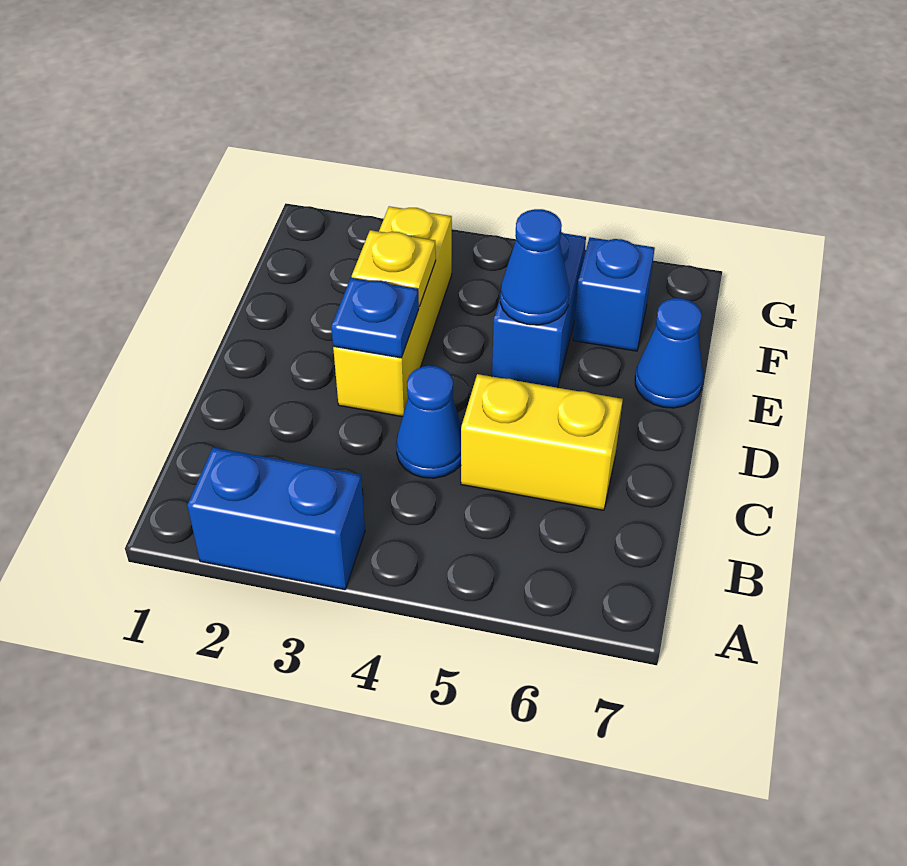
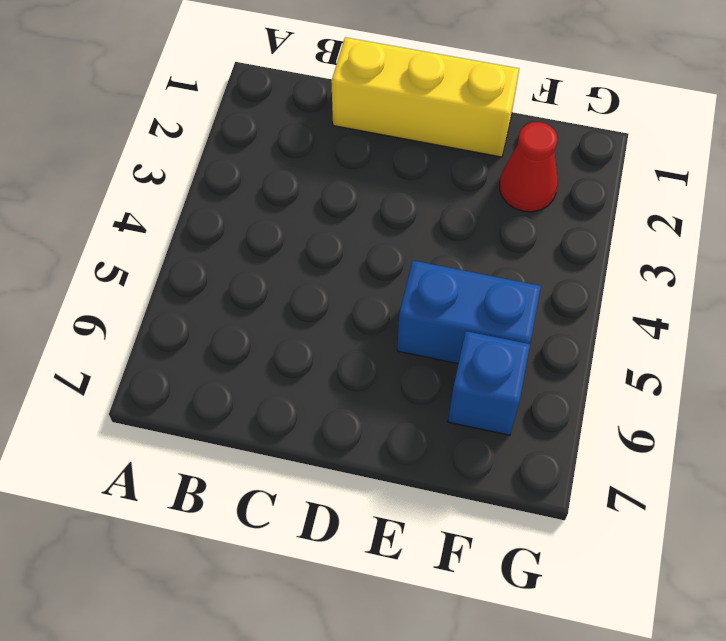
yellow brick C1:E1 level 1 -> yellow brick D3:F3 level 1
red cone F2 level 1 -> none
none -> blue brick A2:A3 level 1
none -> blue cone C4 level 1

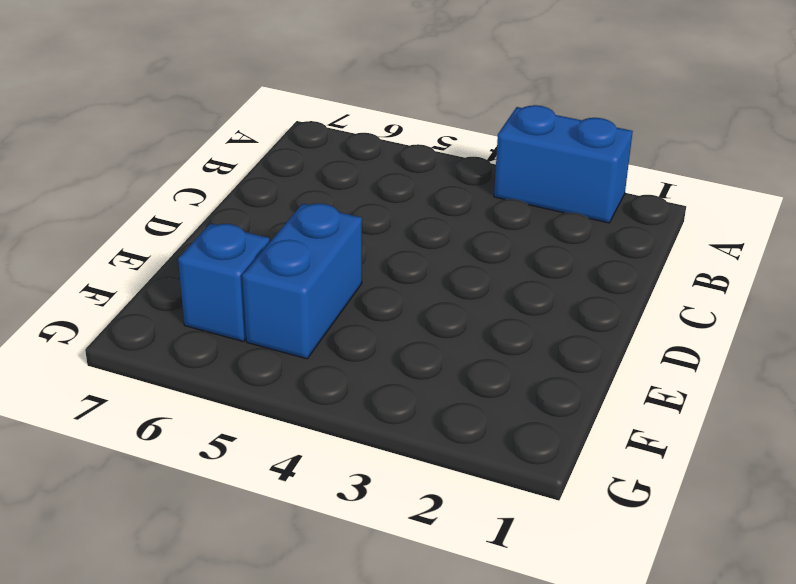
none -> blue cone C4 level 1
none -> yellow brick C5:C6 level 1

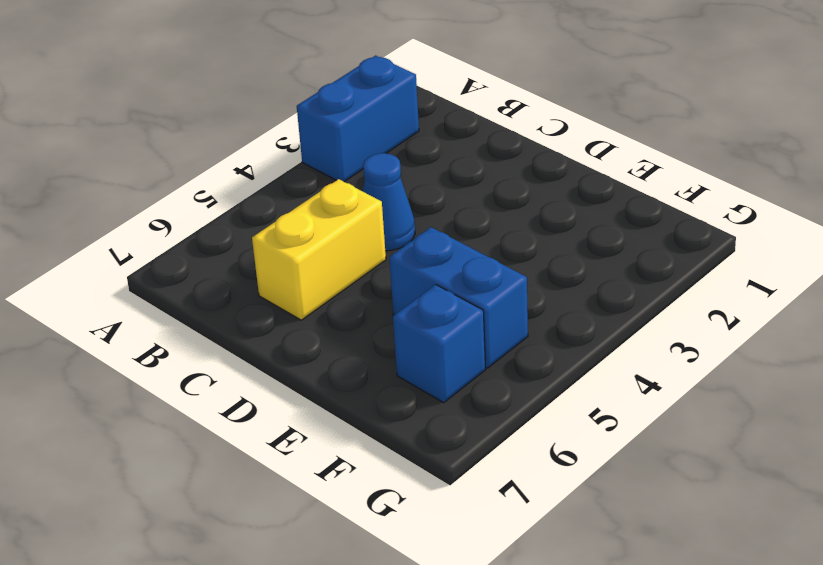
none -> yellow brick D3:F3 level 1
none -> blue cone E7 level 1

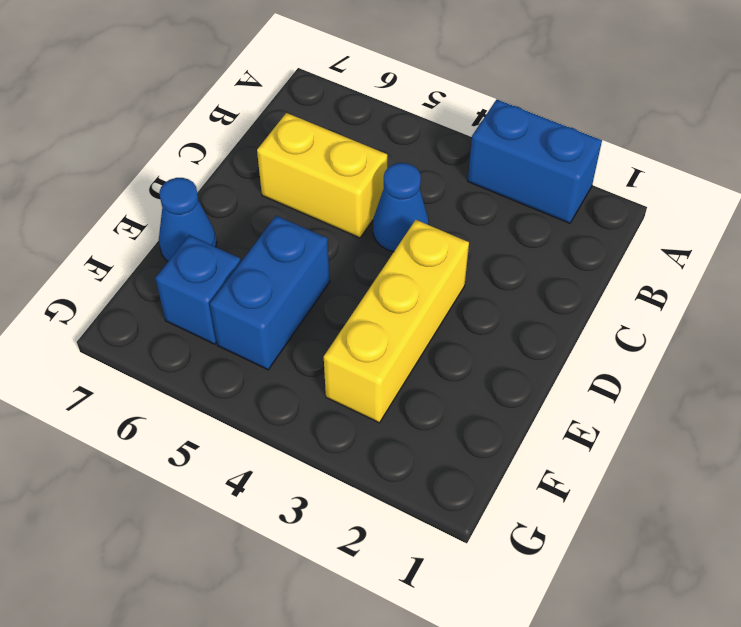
none -> blue plate D3 level 2
none -> yellow plate E3 level 2

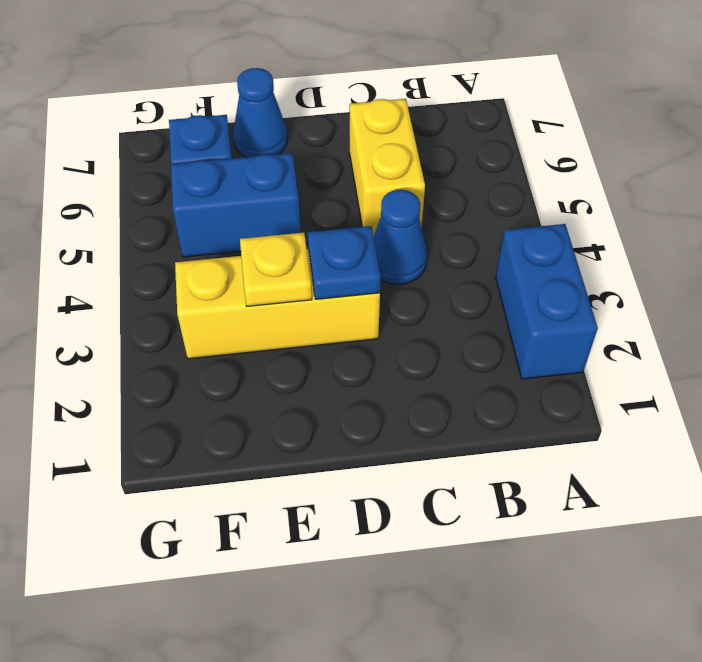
none -> blue cone E5 level 2

